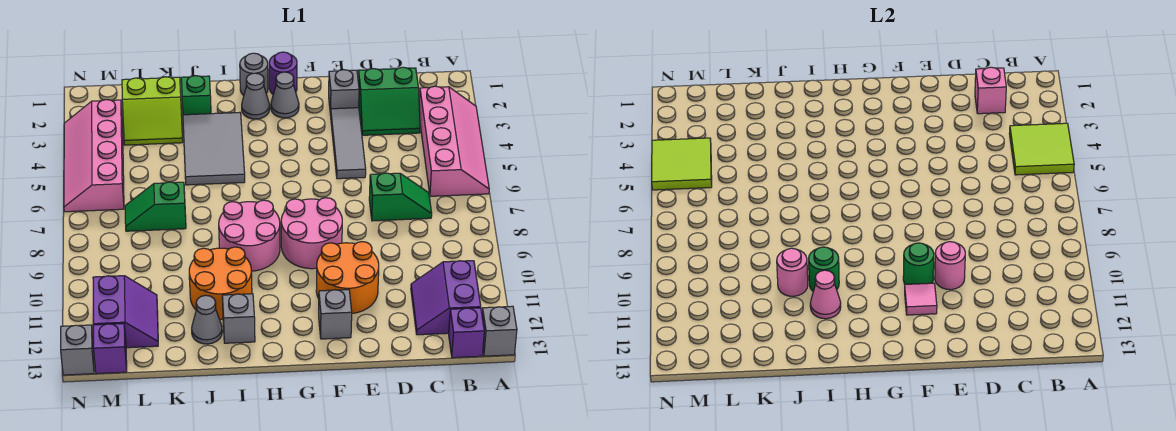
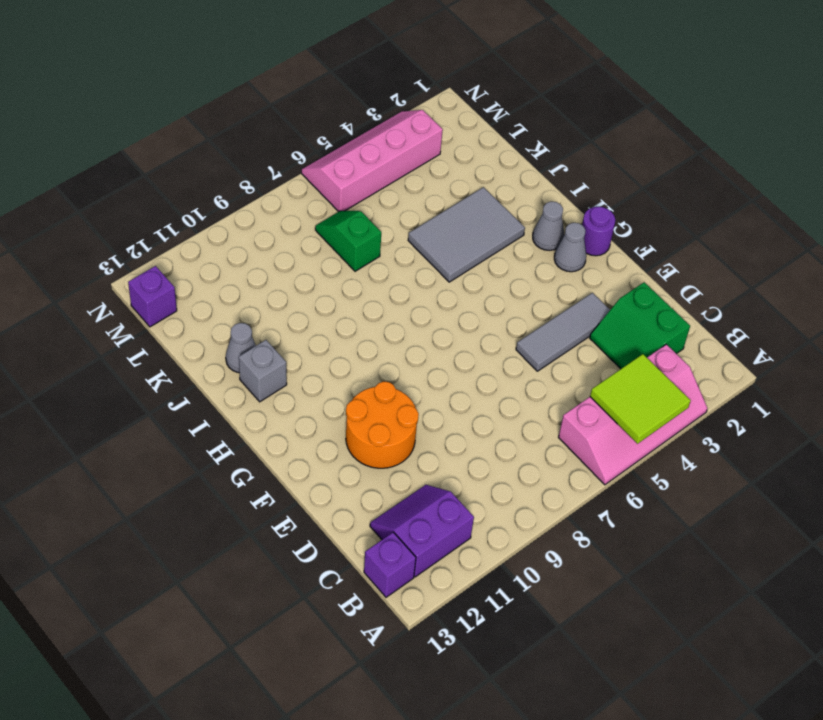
none -> grey brick A13 level 1
none -> green slope C7:D7 level 1 top D
none -> grey brick E2 level 1
none -> pink round brick F8:G9 level 1

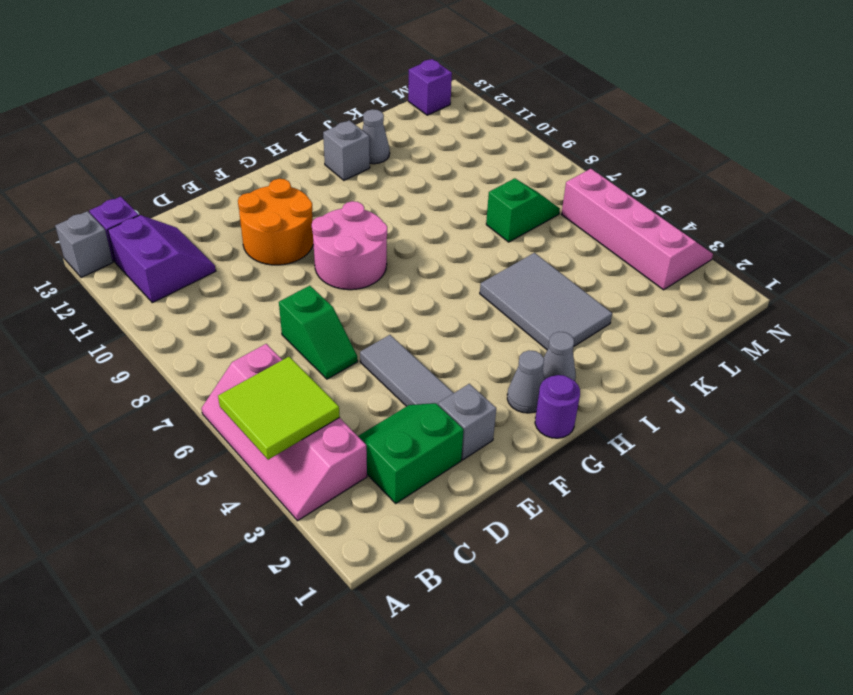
green slope D6:D7 level 1 top 7 -> green slope C7:D7 level 1 top D
none -> grey brick F12 level 1
none -> grey round brick H1 level 1
none -> pink round brick H8:I9 level 1
none -> orange round brick I10:J11 level 1

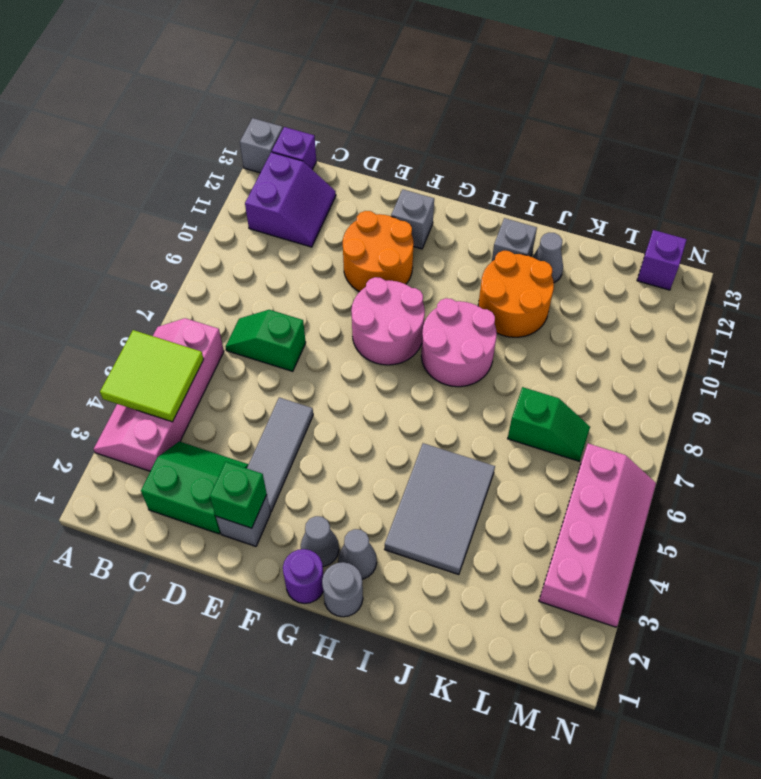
green brick E2 level 2 -> green brick J2 level 1
none -> lime slope K2:L3 level 1 top 2
none -> purple slope L11:M12 level 1 top M
none -> grey brick N13 level 1
none -> pink brick C2 level 2

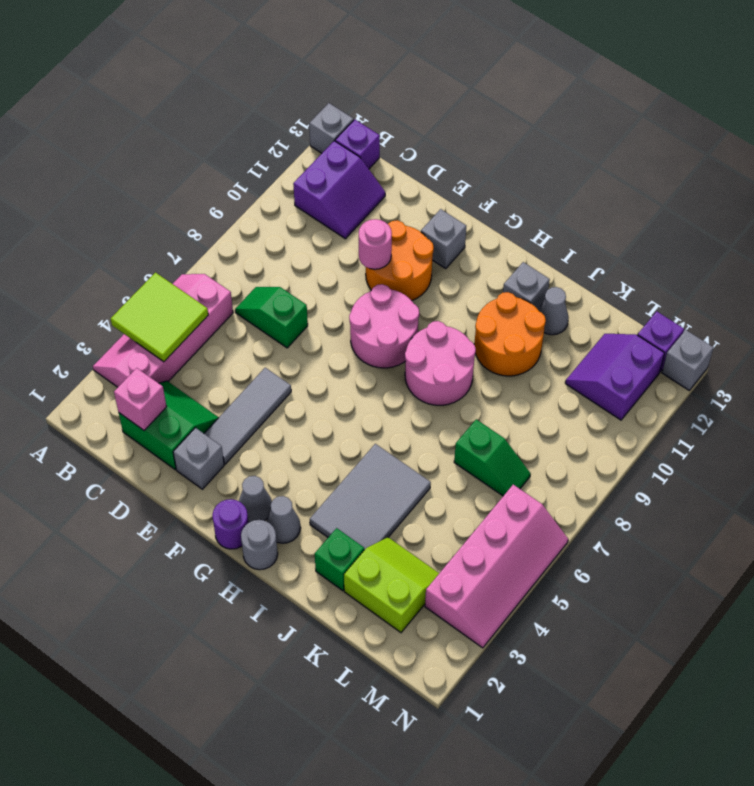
none -> green round brick F10 level 2
none -> pink tile F11 level 2
none -> green round brick I10 level 2
none -> pink cone I11 level 2

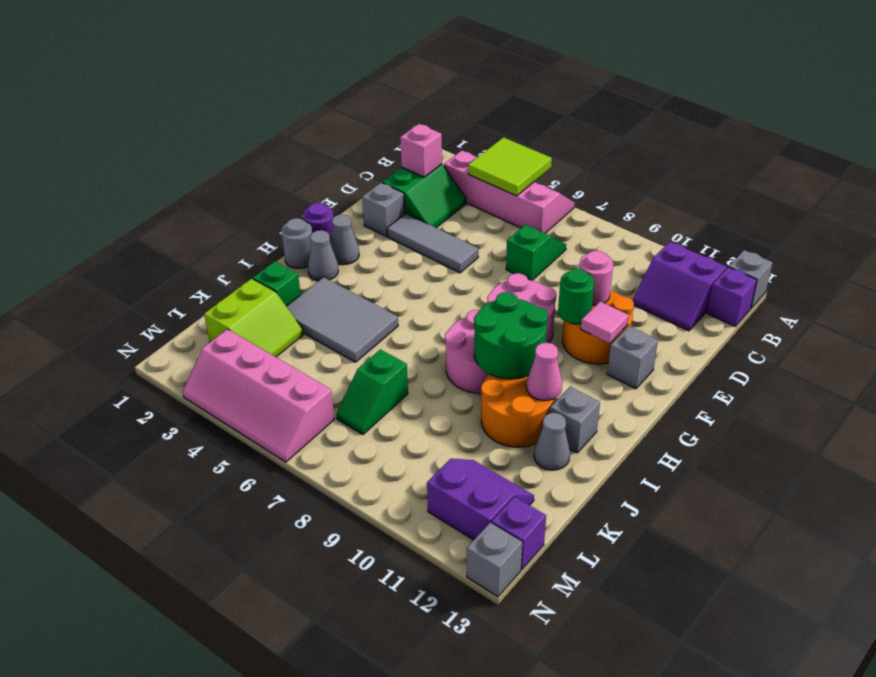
green round brick H9:I10 level 2 -> green round brick I10 level 2
none -> pink round brick J10 level 2
none -> lime tile M4:N5 level 2

